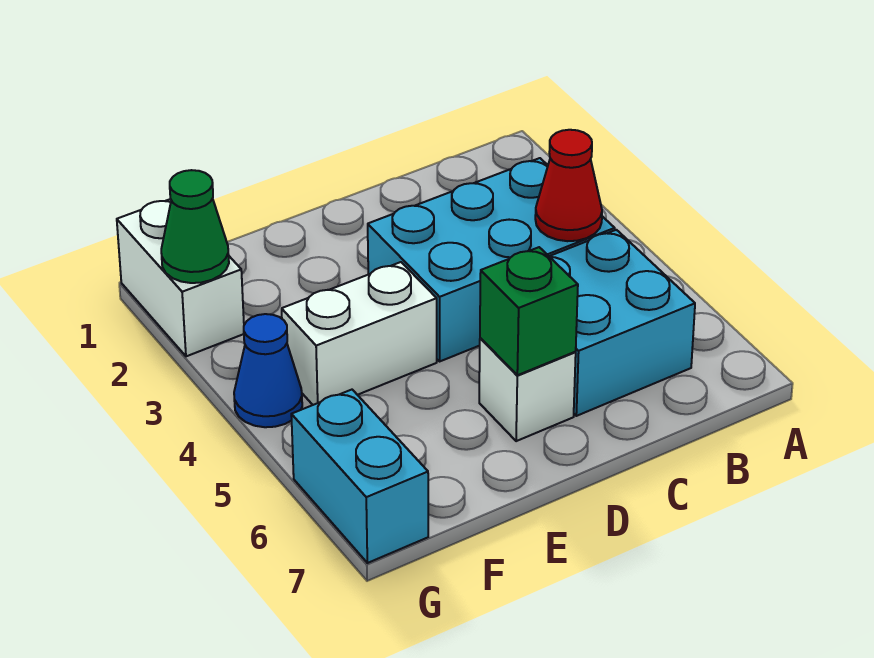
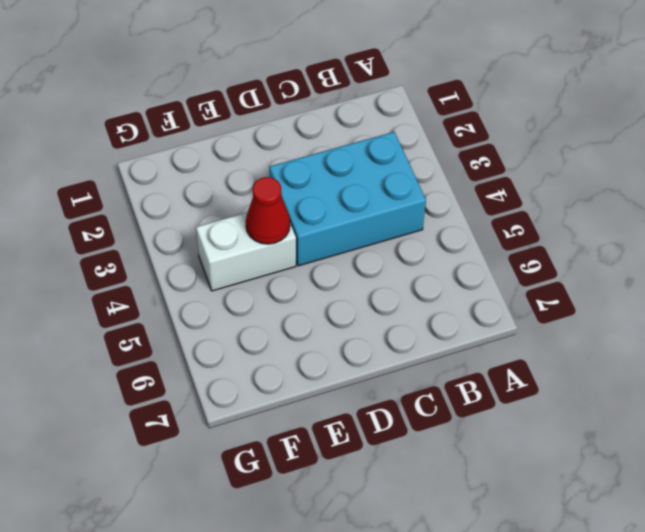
red cone E4 level 2 -> red cone B4 level 2
none -> cyan brick B5:C6 level 1
none -> white brick D6 level 1

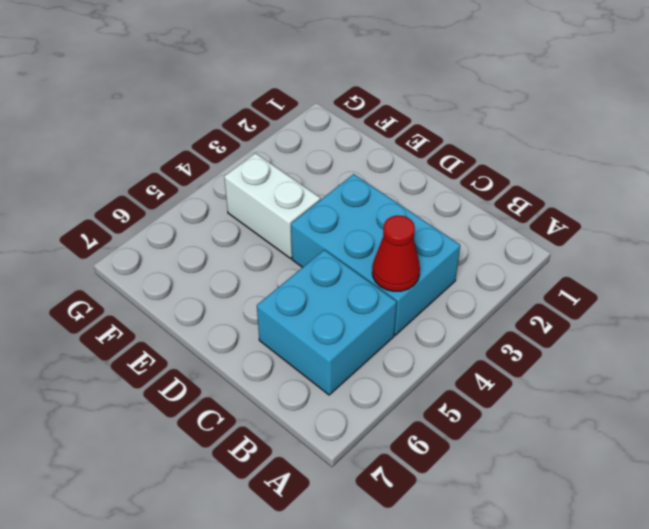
none -> white brick D6 level 1
none -> white brick G1:G2 level 1

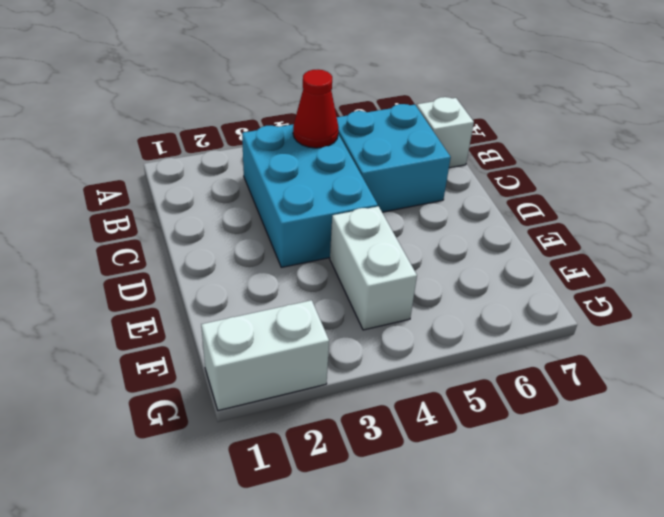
white brick B7 level 1 -> white brick D6 level 1
none -> blue cone G4 level 1
none -> cyan brick G6:G7 level 1

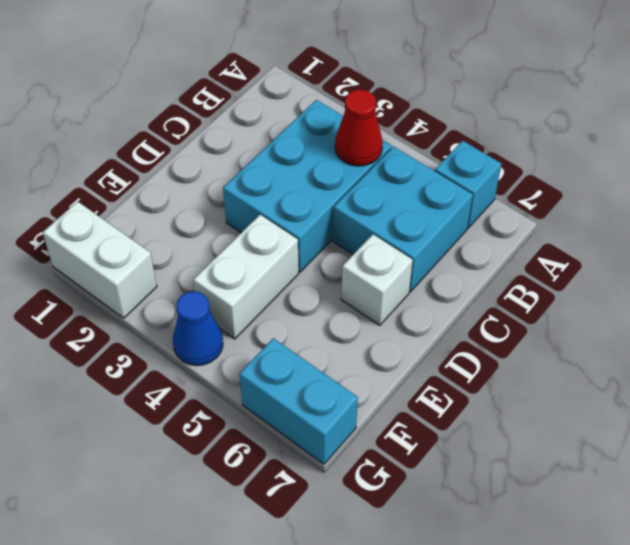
cyan brick A6 level 1 -> none
none -> green brick D6 level 2
none -> green cone G2 level 2

